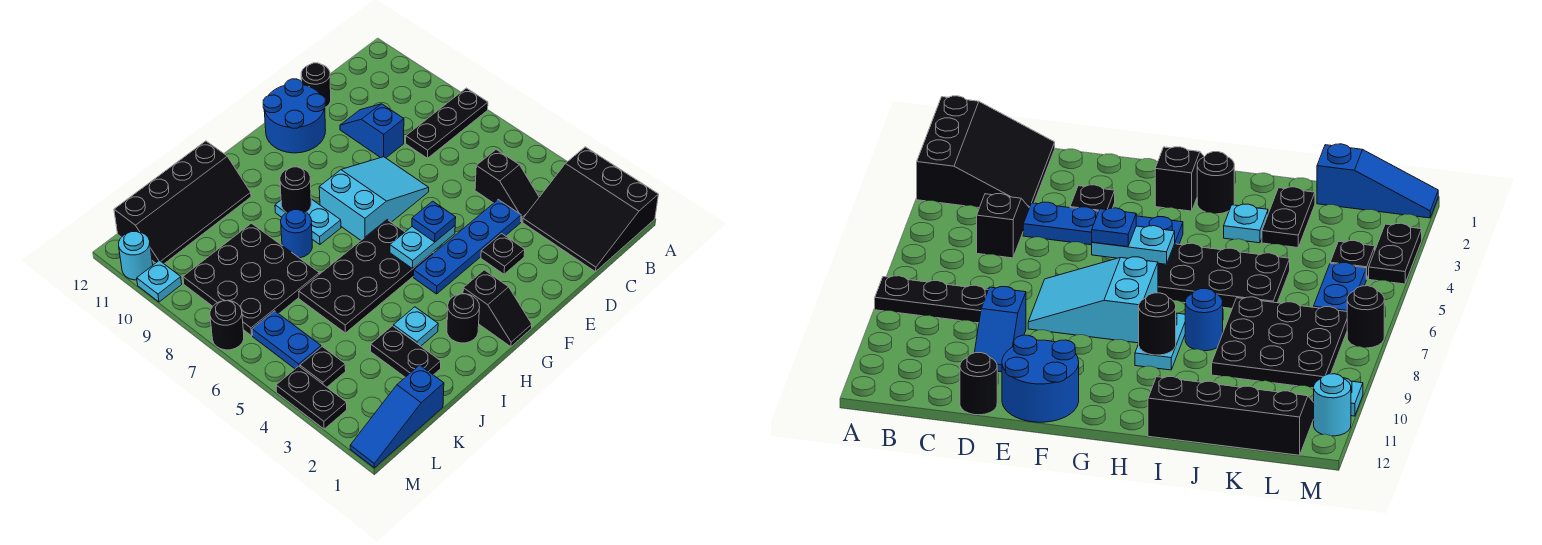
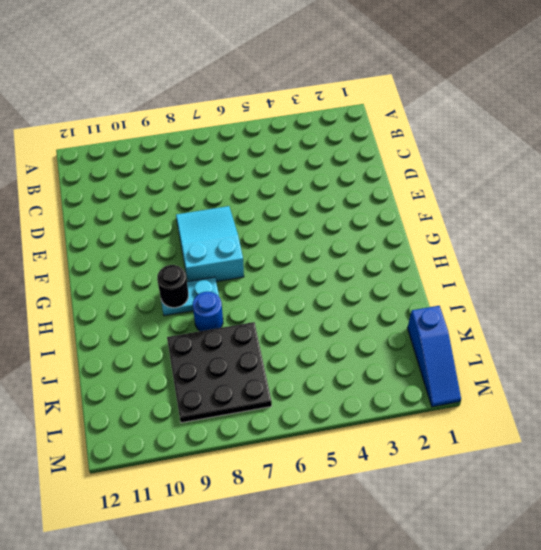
none -> black slope A1:C3 level 1 top A
none -> black plate A8:C8 level 1
none -> black slope C4:C5 level 1 top 5

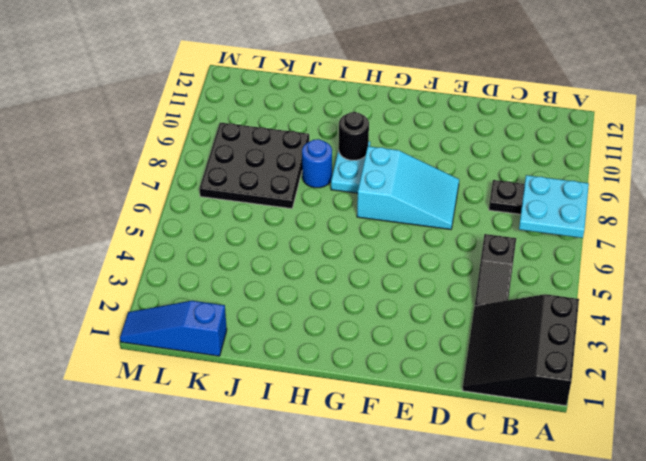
cyan plate A7:B8 level 2 -> none
none -> blue plate D4:G4 level 1
none -> blue slope D9:D10 level 1 top 9
none -> black round brick D12 level 1

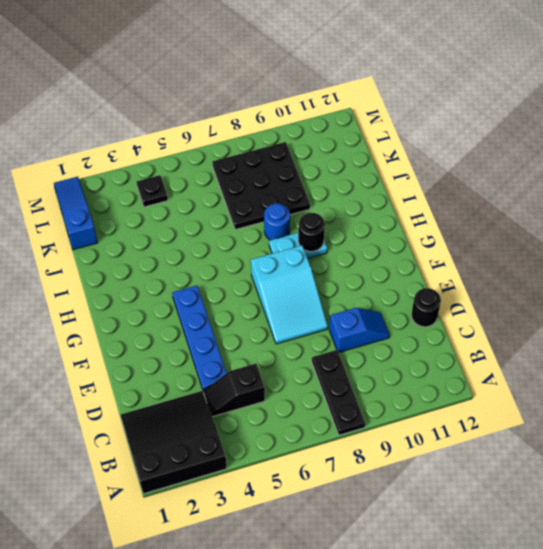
none -> black plate E3 level 1
none -> blue round brick E11:F12 level 1
none -> black slope G1:G2 level 1 top 2

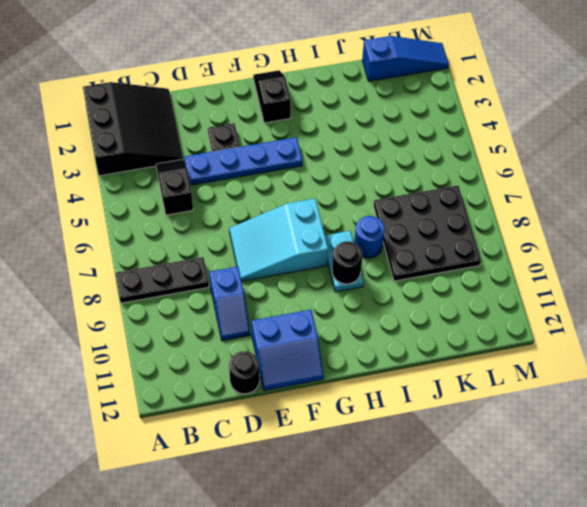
blue slope E11:F12 level 1 top 11 -> blue round brick E11:F12 level 1
none -> black plate G5:J6 level 1
none -> black round brick H2 level 1
none -> cyan plate I3 level 1

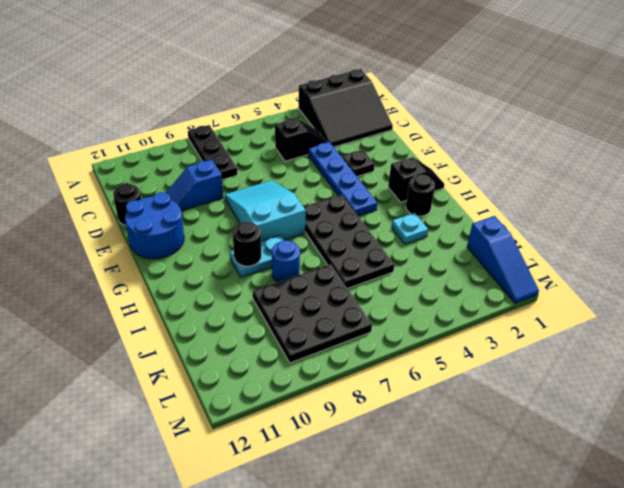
none -> black slope I11:L12 level 1 top 12
none -> black plate J2:J3 level 1
none -> black plate L4 level 1

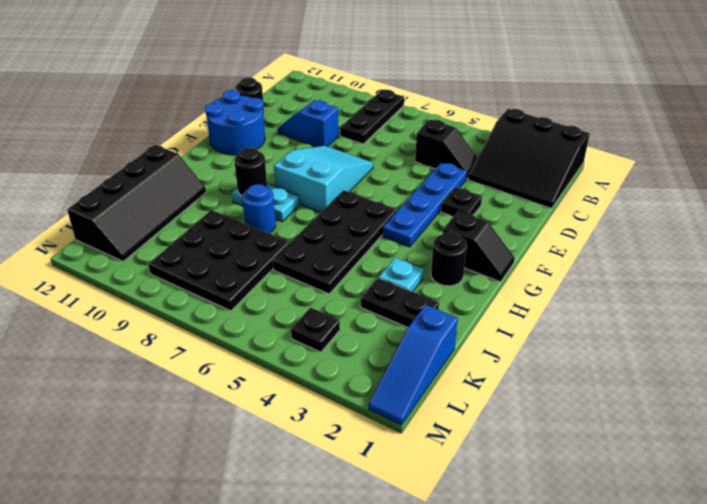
none -> blue plate L5:L6 level 1
none -> black plate M3:M4 level 1
none -> black round brick M7 level 1

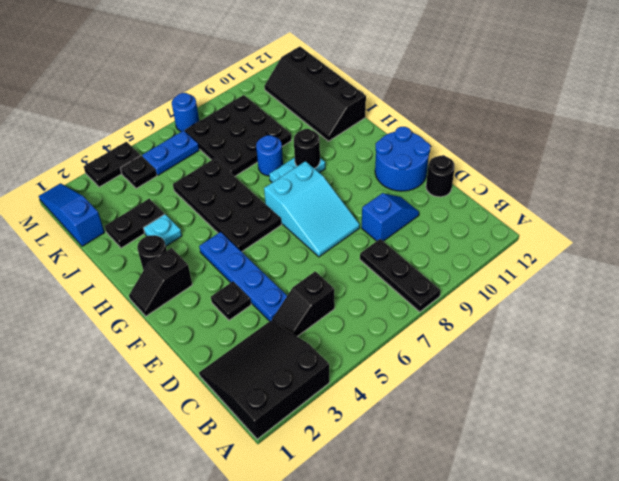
blue round brick M7 level 1 -> black round brick M7 level 1
none -> cyan plate M10 level 1
none -> cyan round brick M11 level 1
none -> cyan plate F5:G5 level 2

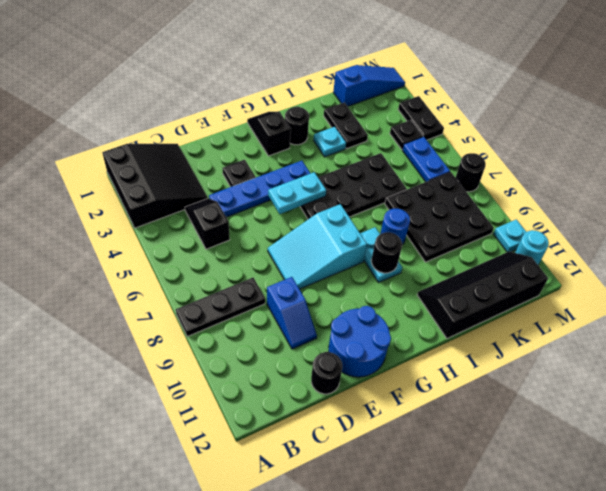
none -> blue plate F5 level 3

